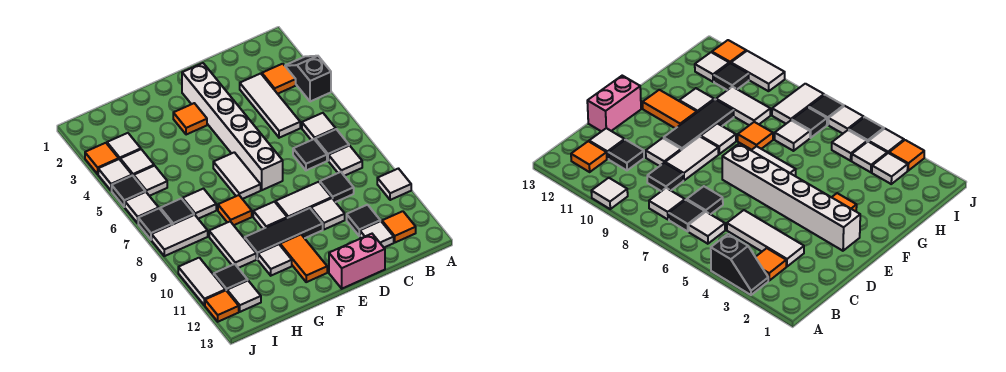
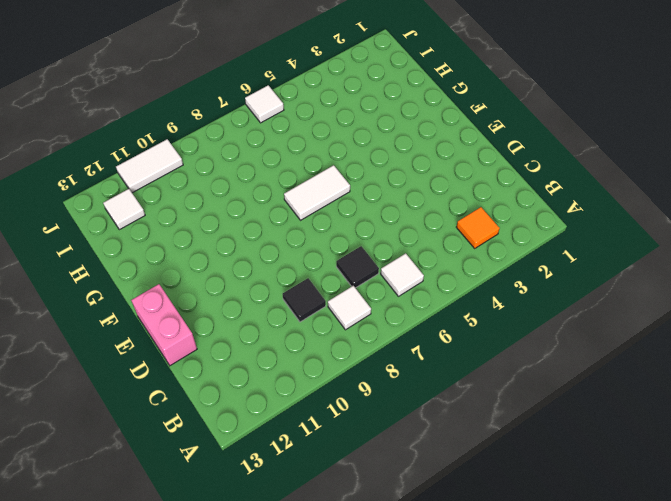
none -> black slope A3:A4 level 1 top 4
none -> white tile A10 level 1
none -> black tile B7 level 1
none -> orange tile B12 level 1

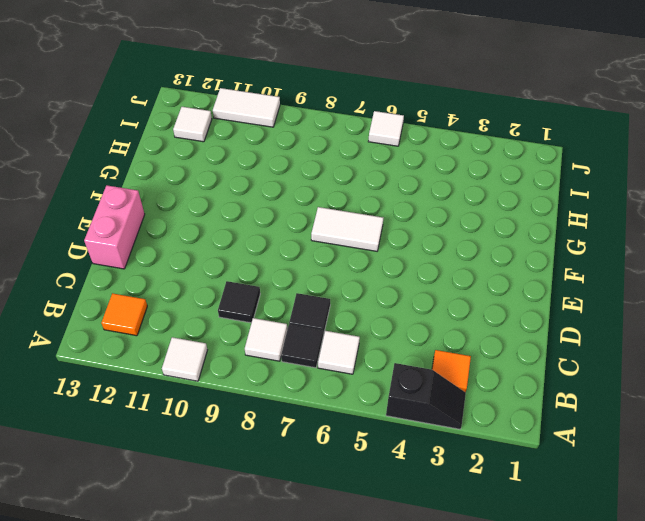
none -> white tile C3:C5 level 1
none -> black tile C11 level 1
none -> white tile C12 level 1
none -> white tile D9:E9 level 1

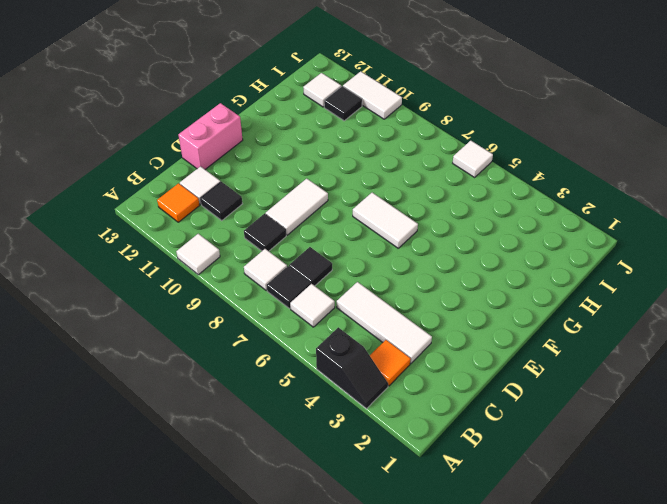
none -> white tile D10 level 1
none -> white brick E2:E7 level 1
none -> black tile E10:G10 level 1
none -> orange tile F3 level 1

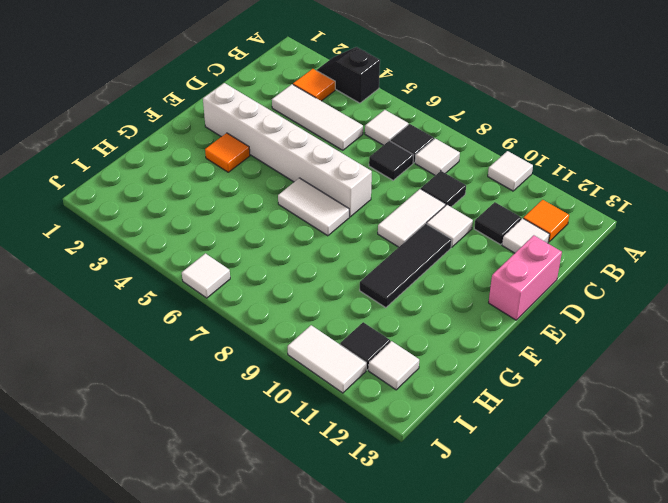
none -> white tile F9 level 1
none -> orange tile F11:F12 level 1
none -> orange tile G8 level 1
none -> white tile G11 level 1

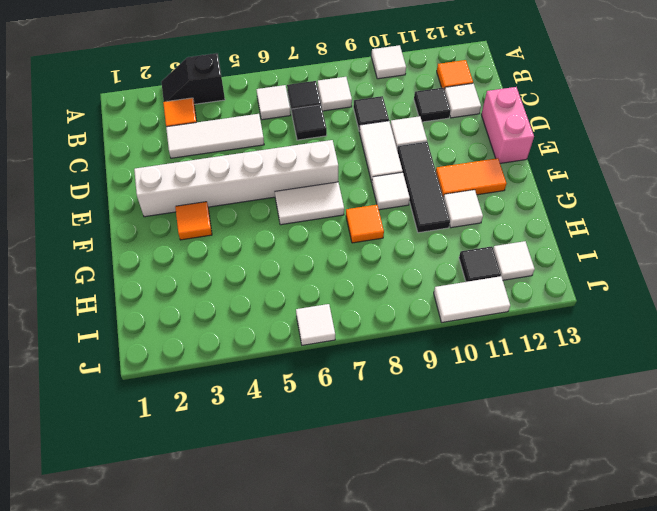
none -> white tile H7 level 1
none -> white tile H9:H10 level 1
none -> white tile I3 level 1
none -> white tile I4 level 1

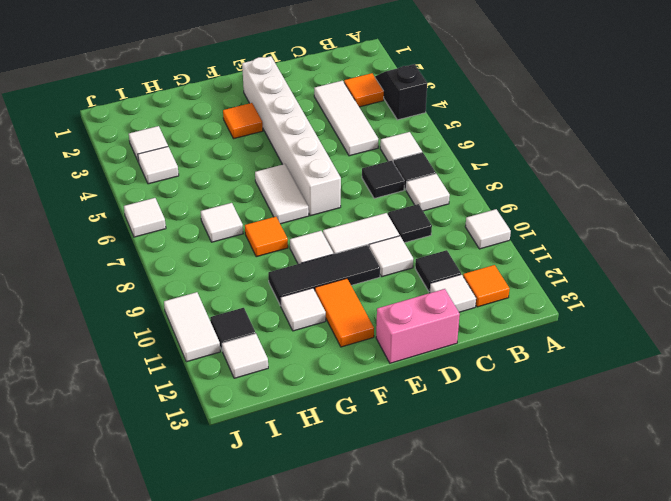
none -> white tile H9:H10 level 1
none -> white tile I5 level 1
none -> black tile I7 level 1
none -> white tile I8:J8 level 1

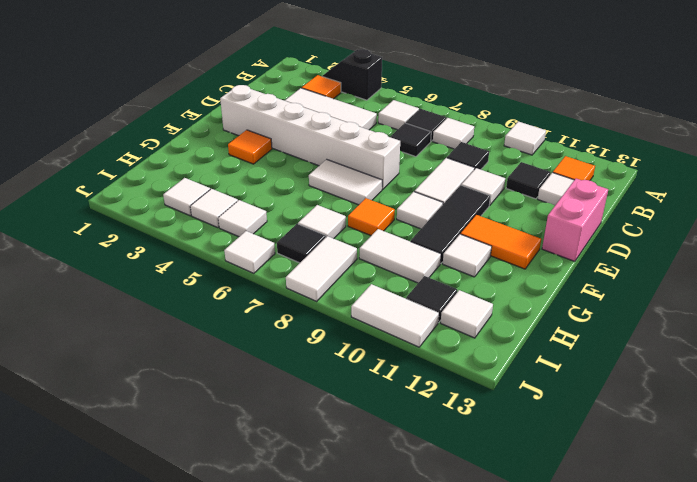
none -> orange tile J3 level 1
none -> white tile J4 level 1
none -> black tile J5 level 1
none -> black tile J7 level 1

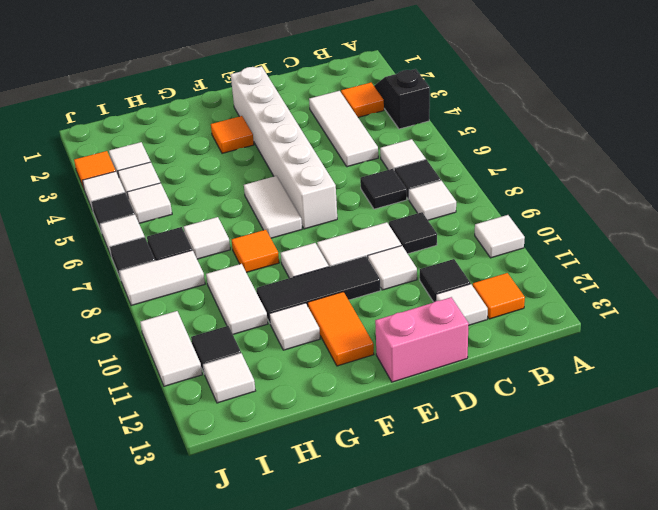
none -> orange tile J12 level 1

